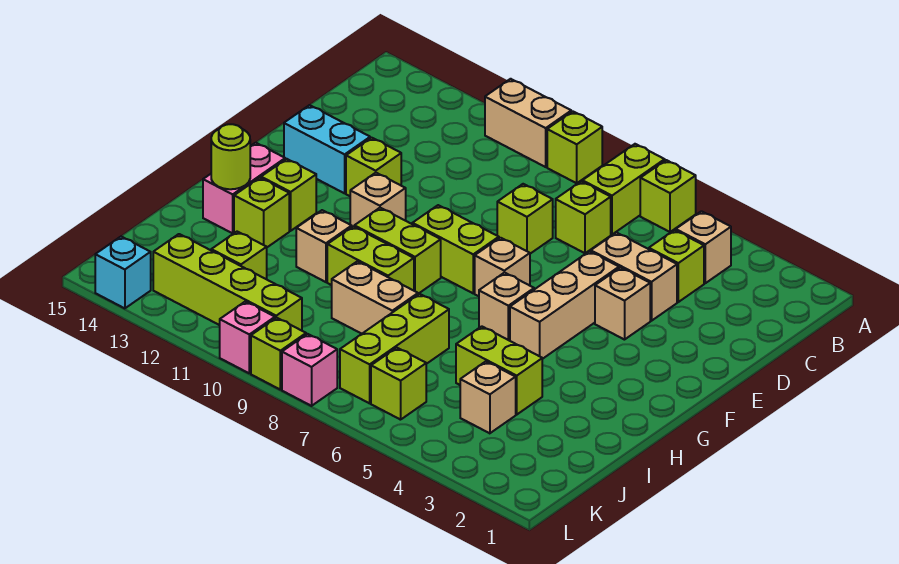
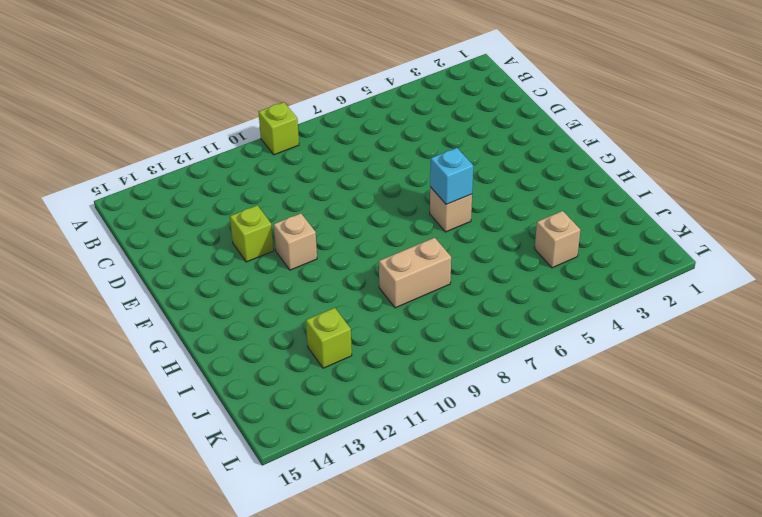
cyan brick G6 level 2 -> cyan brick L14 level 1
none -> lime brick A6 level 1
none -> lime brick A7:B7 level 1
none -> tan brick A10:A11 level 1
none -> tan brick B4 level 1

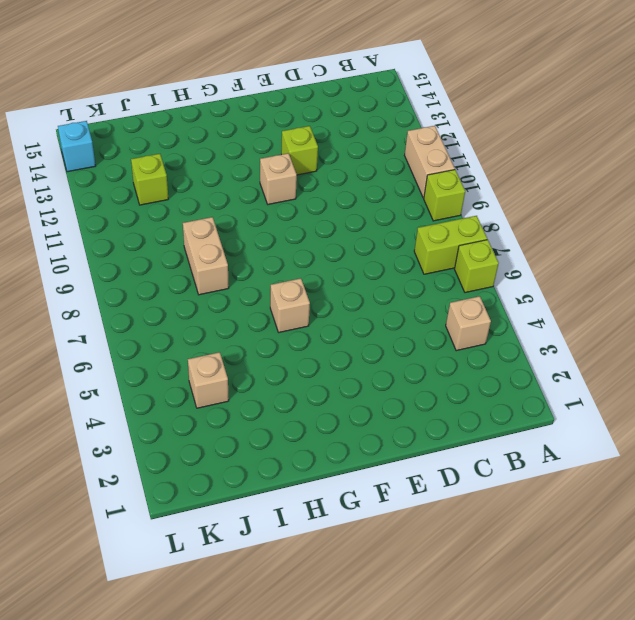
none -> lime brick C4 level 1
none -> lime brick C7 level 1
none -> tan brick D4:D5 level 1
none -> lime brick D8 level 1

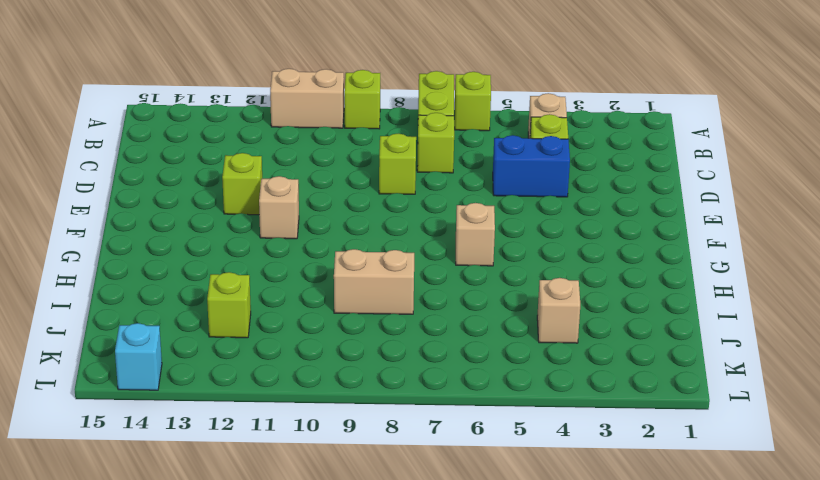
blue brick D4:D5 level 1 -> tan brick D4:D5 level 1
none -> tan brick E4 level 1
none -> tan brick E5:G5 level 1
none -> cyan brick E13:E14 level 1
none -> tan brick F7 level 1

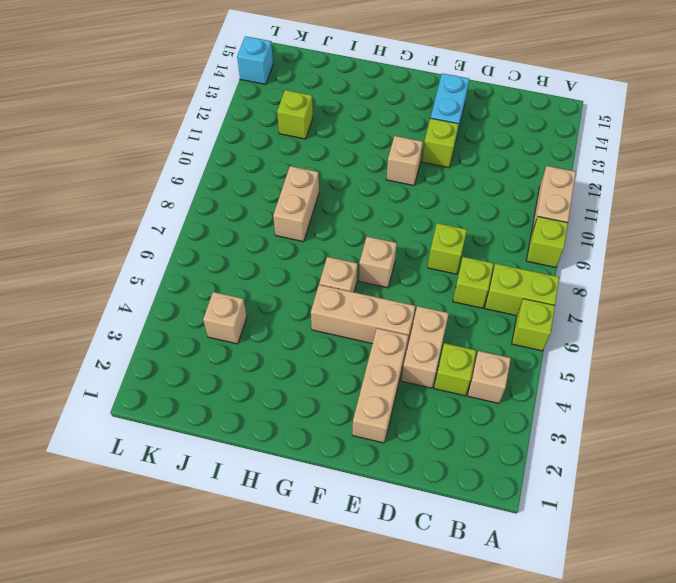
tan brick E2:E4 level 1 -> tan brick E4 level 1
none -> lime brick F8:F9 level 1
none -> lime brick G9:G10 level 1
none -> lime brick G13 level 1
none -> pink brick G14:H14 level 1

